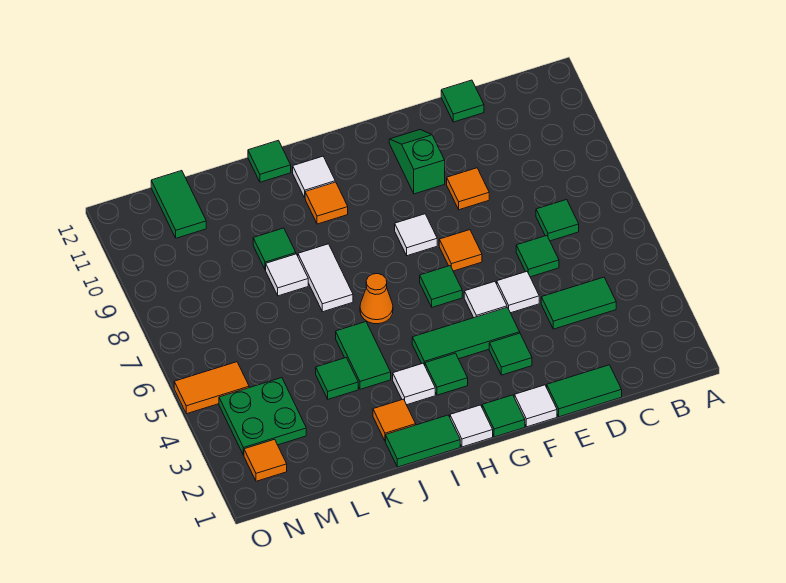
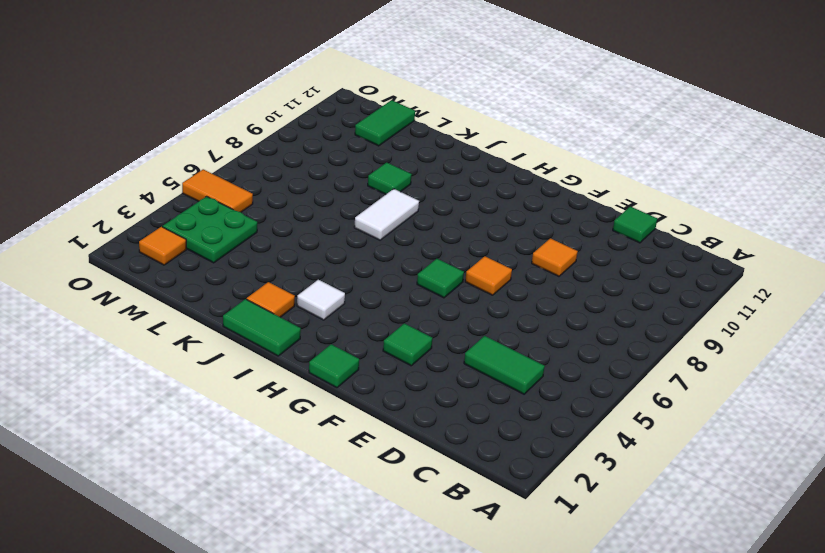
none -> green tile C7 level 1
none -> green tile D1:E1 level 1
none -> green tile D6 level 1
none -> white tile E5 level 1

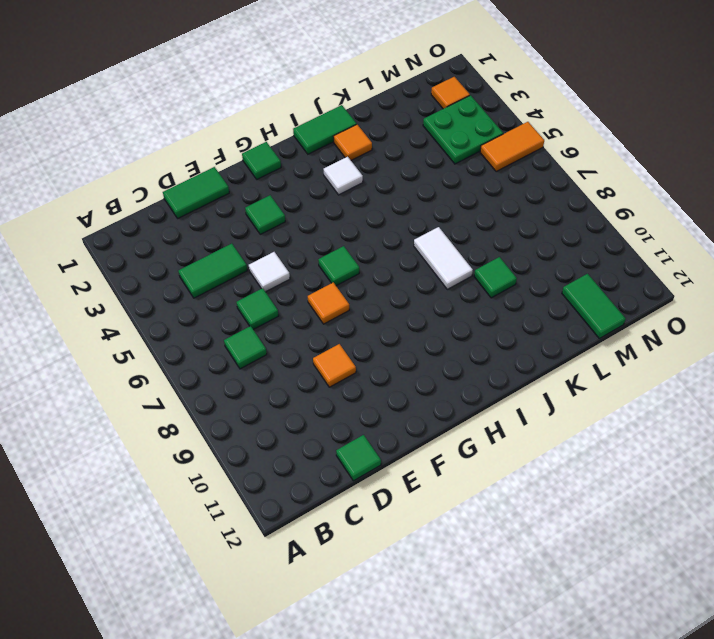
none -> white tile F1 level 1
none -> green tile F4:H4 level 1
none -> white tile F5 level 1
none -> green slope F10:F11 level 1 top 10

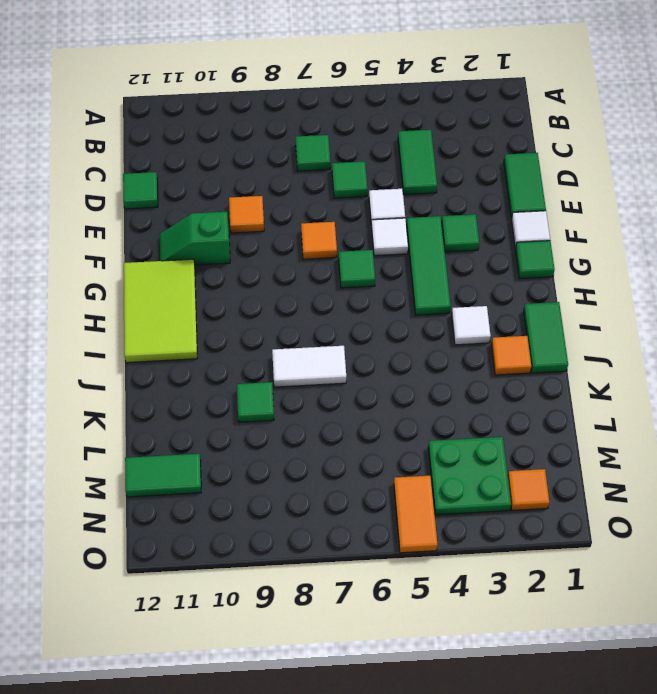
lime tile G11:I12 level 1 -> white tile I11 level 1
none -> white tile G8 level 1
none -> white tile H1 level 1
none -> green tile H3 level 1
none -> orange cone I6 level 1

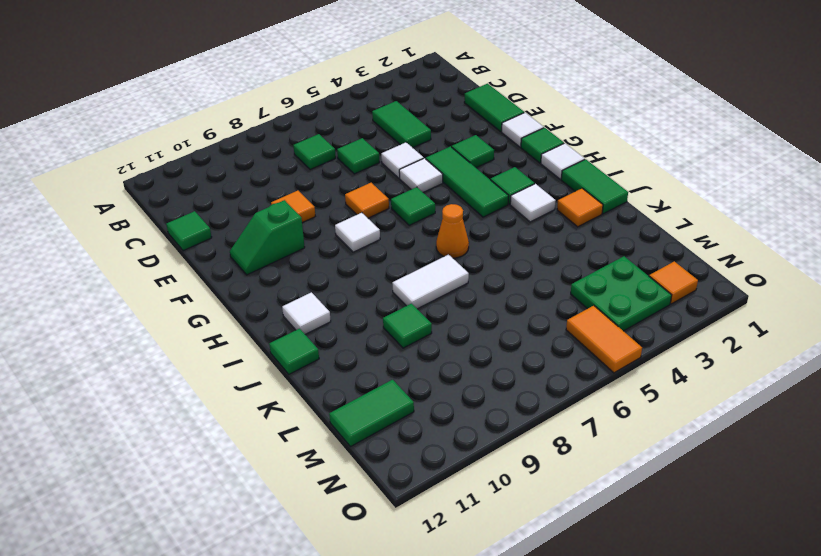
none -> orange tile I10 level 1
none -> green tile J4:J5 level 1
none -> green tile K4 level 1
none -> white tile K8 level 1

